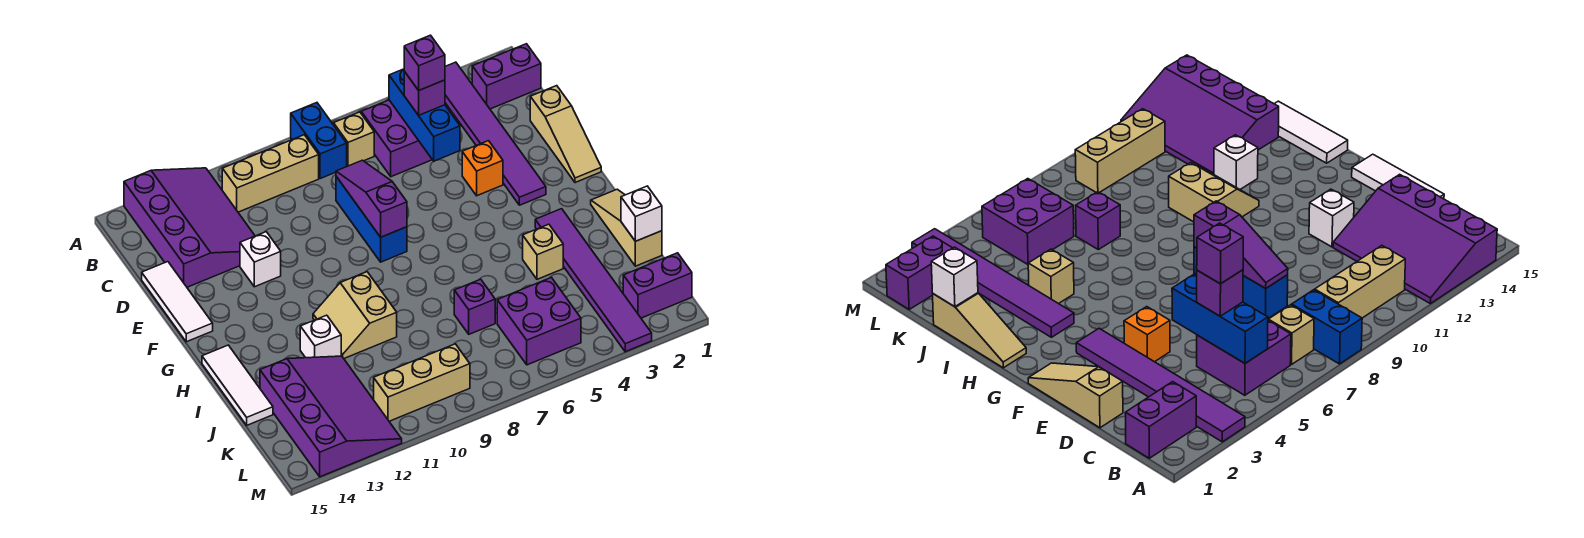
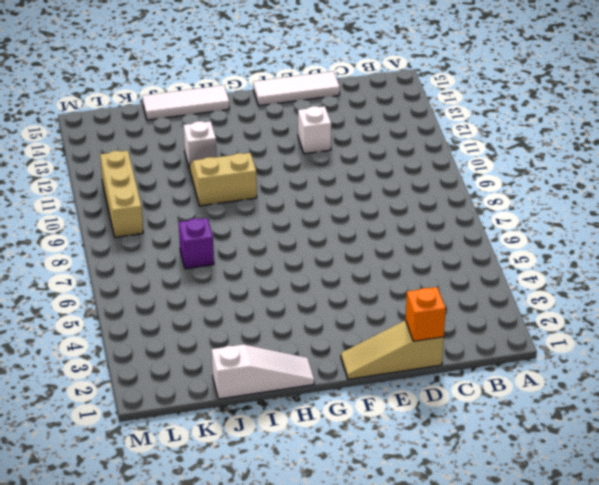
orange brick D1 level 2 -> orange brick E4 level 1
white slope H1:J1 level 1 top J -> tan slope H1:J1 level 1 top J
none -> purple tile A3:F3 level 1
none -> blue brick A8:B8 level 1
none -> purple slope A12:D14 level 1 top 14

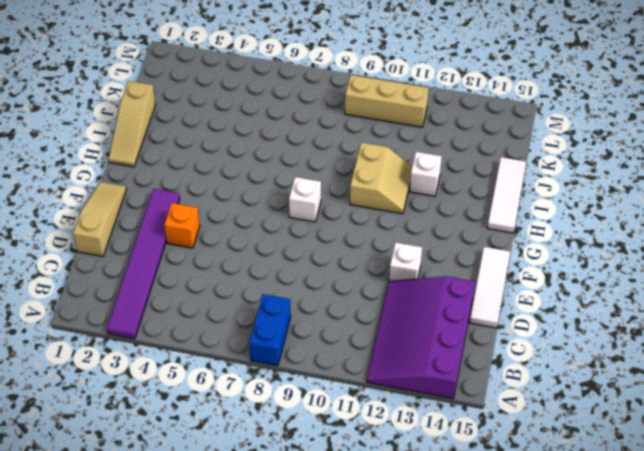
white brick G8 level 1 -> white brick J1 level 2
none -> purple brick B1:B2 level 1
none -> purple brick B5:C6 level 1
none -> tan brick B7 level 1

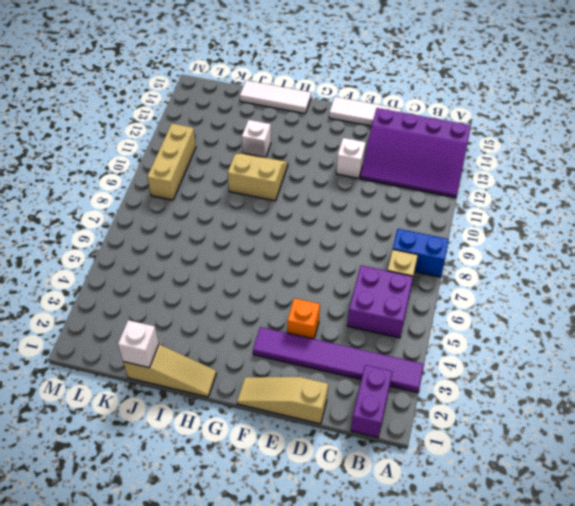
none -> tan brick B9:B11 level 1
none -> blue brick D8:F8 level 1
none -> purple tile H3:M3 level 1

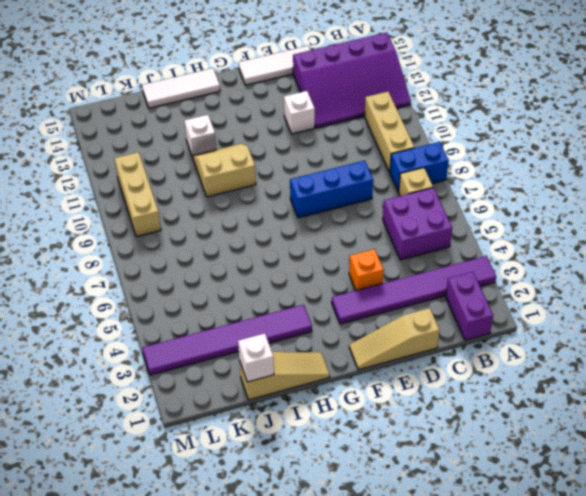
none -> tan brick I4 level 1
none -> purple brick J7 level 1
none -> purple slope J12:M14 level 1 top 14

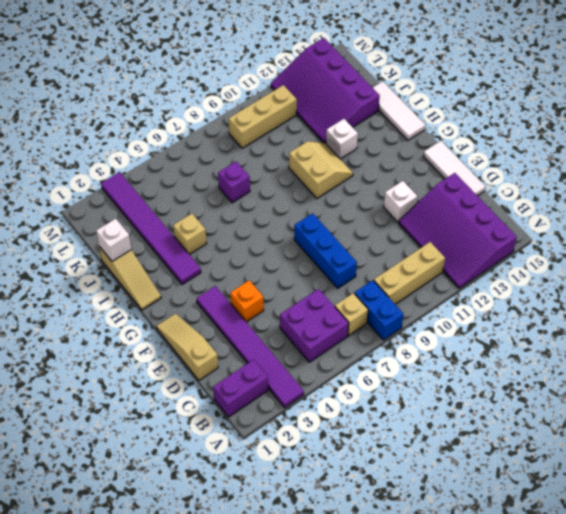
none -> purple brick K5:L6 level 1
none -> purple brick L1:L2 level 1
none -> blue brick B5:D5 level 2

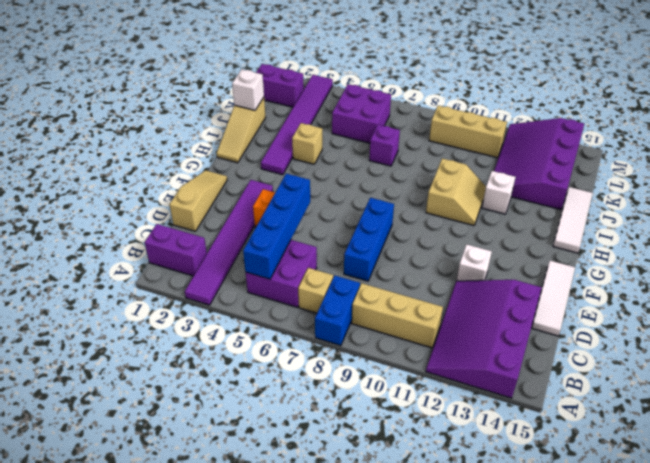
blue brick B5:E5 level 2 -> blue brick B5:D5 level 2
none -> purple slope D8:F8 level 2 top F
none -> purple brick C5 level 3
none -> purple brick C5 level 4

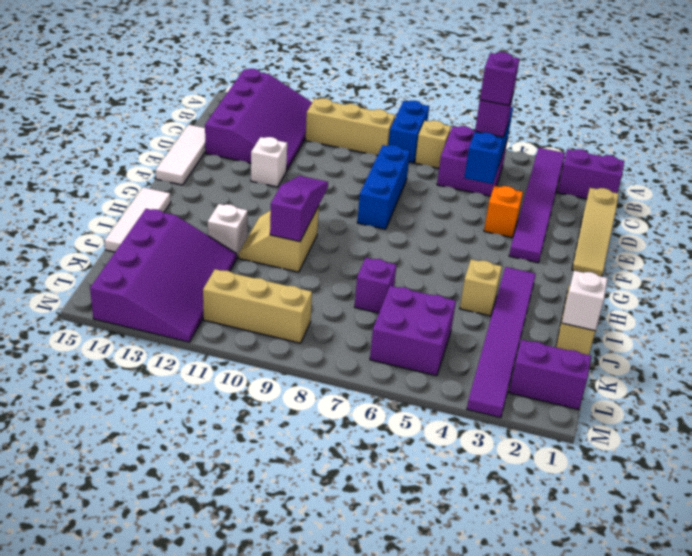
purple slope G10:I10 level 2 top I -> purple slope D8:F8 level 2 top F

